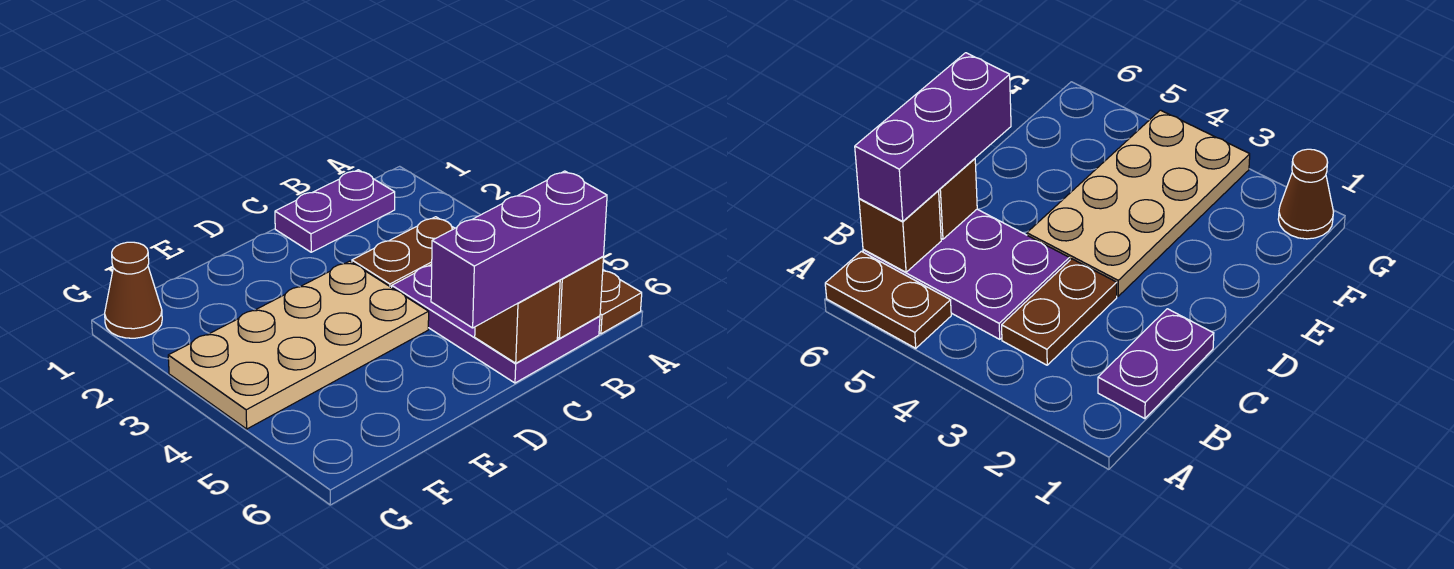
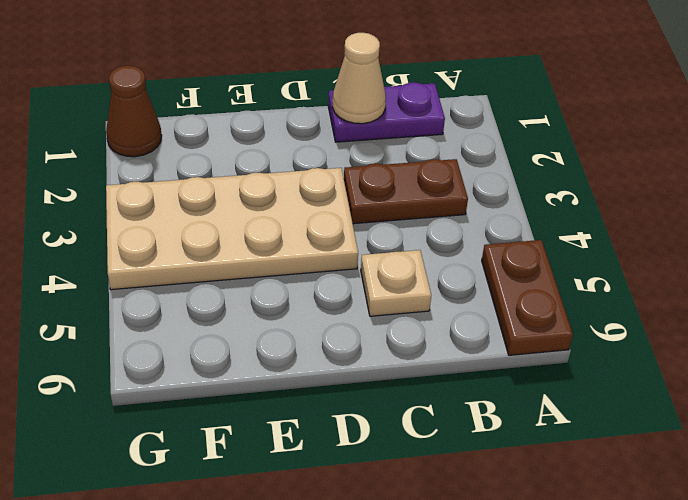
tan cone C1 level 2 -> none
tan plate C5 level 1 -> purple plate B4:C6 level 1
none -> brown brick B6 level 2
none -> brown brick C6 level 2

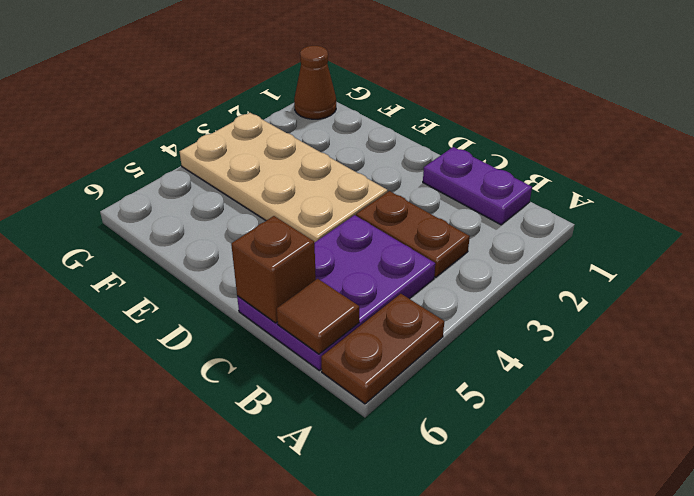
brown tile B6 level 2 -> brown brick B6 level 2
none -> purple brick B6:D6 level 3

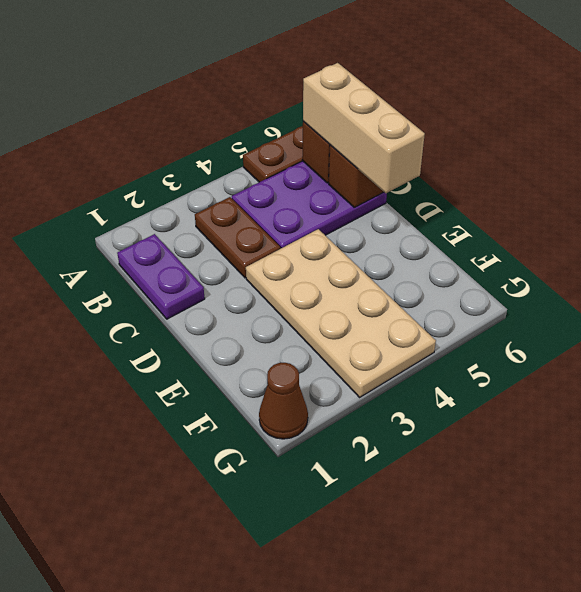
tan brick B6:D6 level 3 -> purple brick B6:D6 level 3

